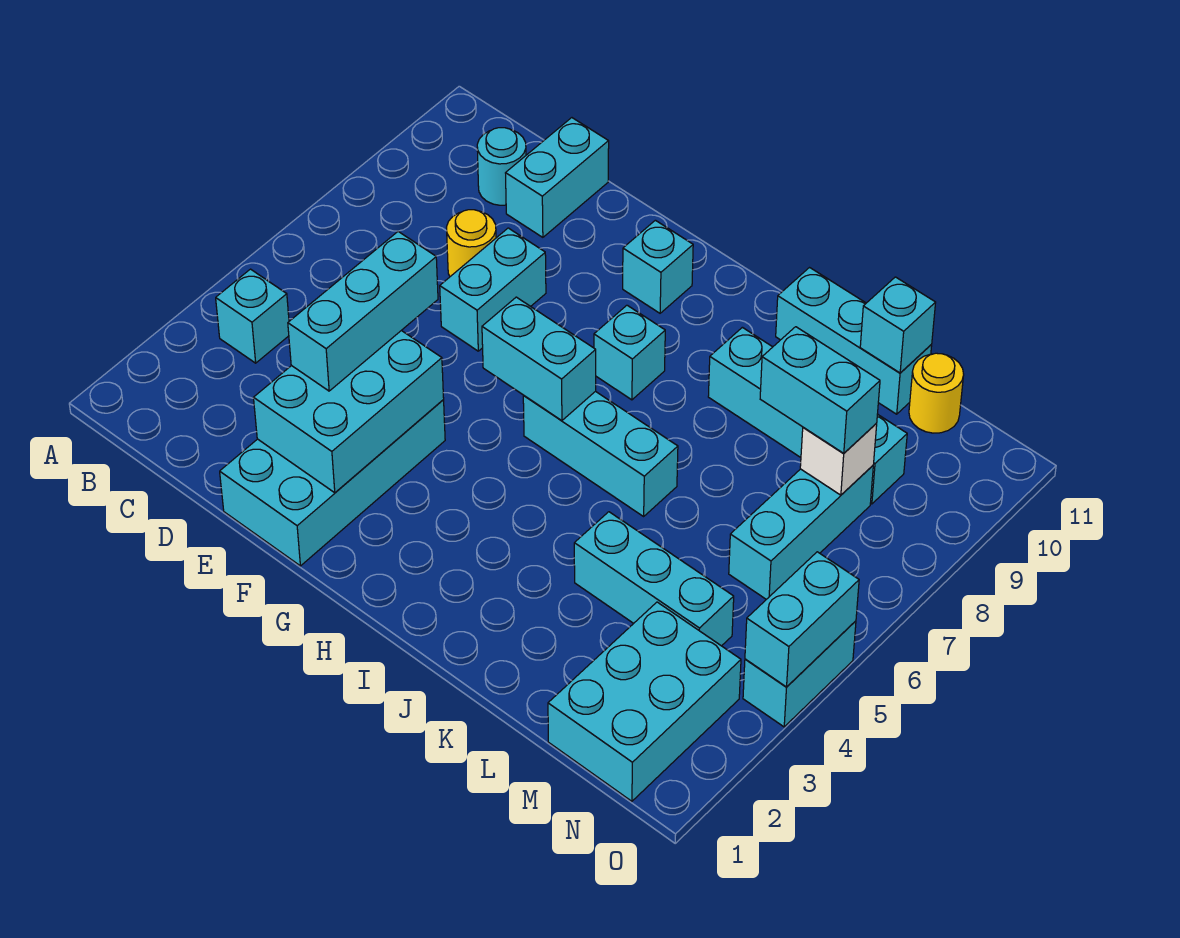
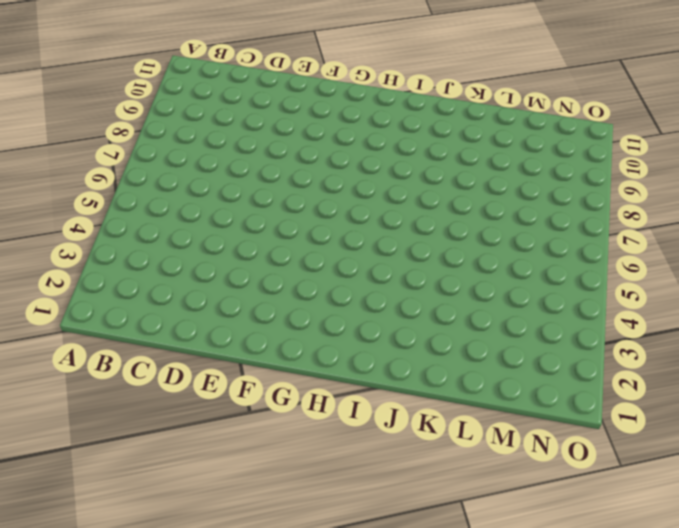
none -> cyan brick B4 level 1
none -> cyan round brick C10 level 1
none -> yellow round brick D8 level 1

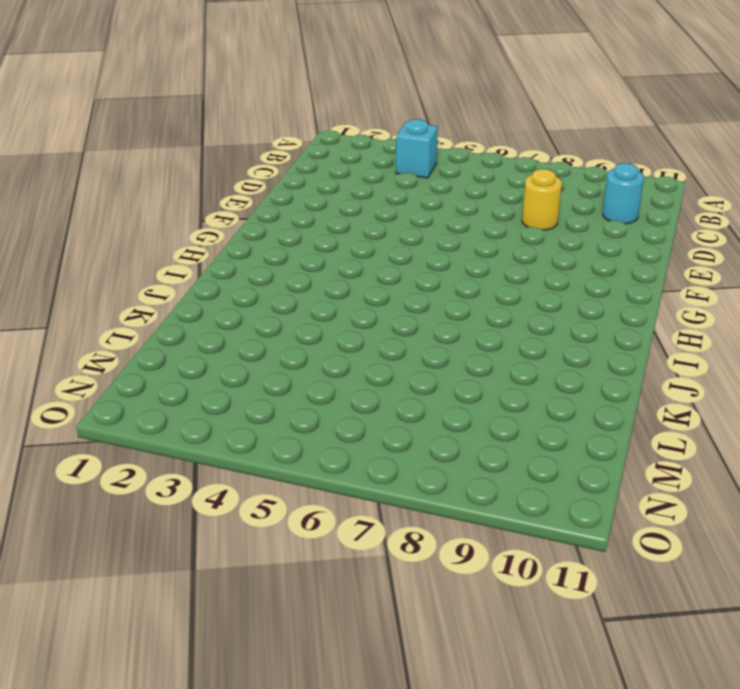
none -> cyan brick D10:D11 level 1
none -> cyan brick E1:F4 level 1
none -> cyan brick E7:E8 level 1

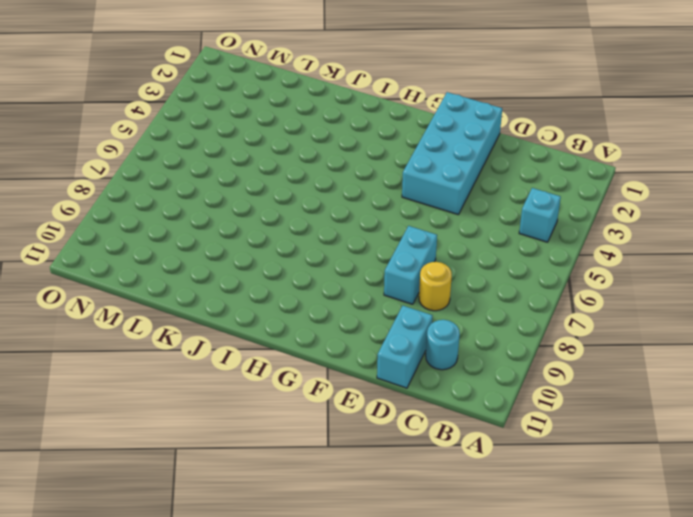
none -> cyan brick G10 level 1
none -> cyan brick H6:J6 level 1
none -> cyan brick H8 level 1

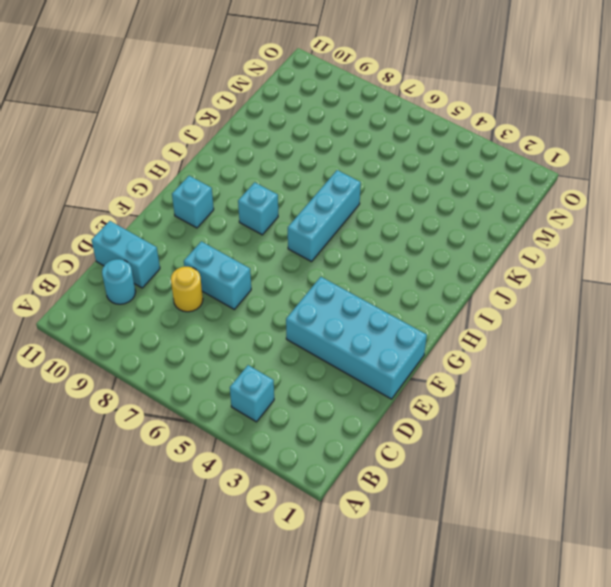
none -> cyan brick J9:M9 level 1
none -> cyan brick J11:L11 level 1
none -> cyan brick K4:M4 level 1

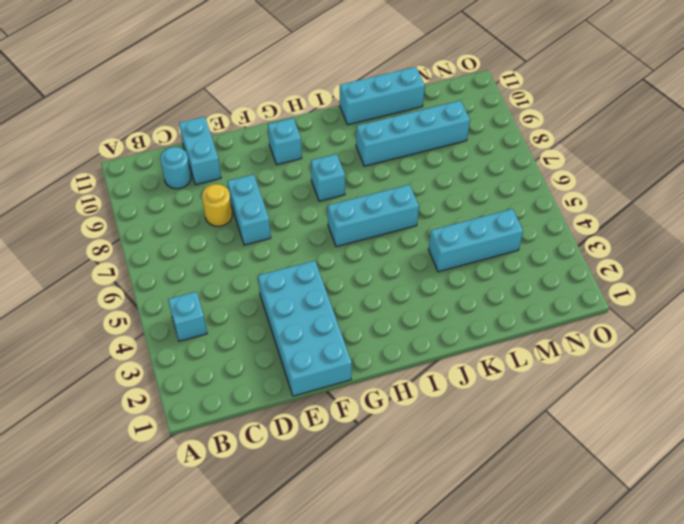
none -> cyan brick M1:N3 level 1
none -> cyan brick M6:M8 level 1
none -> yellow round brick M11 level 1

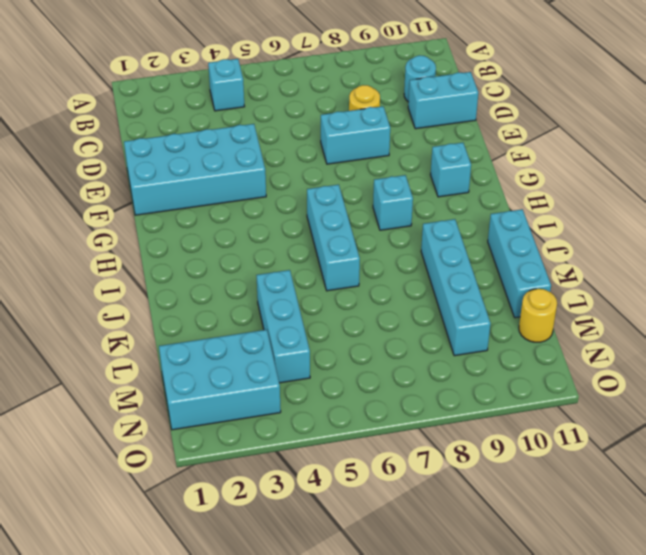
none -> cyan brick M6:M8 level 1
none -> cyan brick O4:O5 level 1
none -> cyan brick E2:F4 level 2

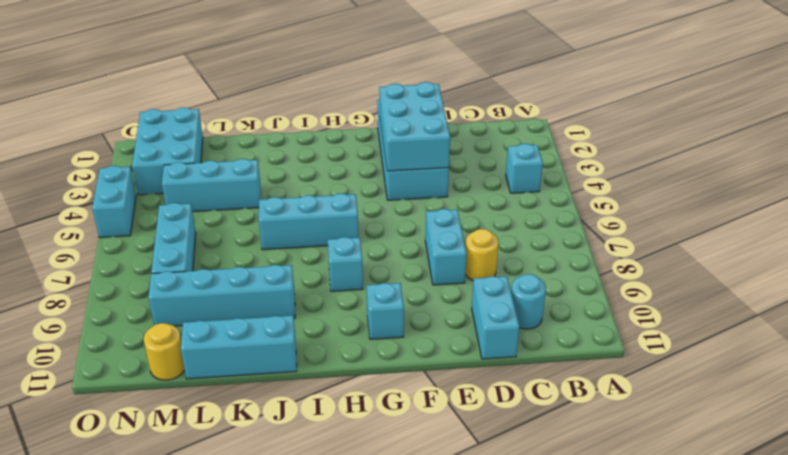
none -> cyan brick G6:H6 level 2
none -> cyan brick L11 level 2
none -> white brick M8 level 2

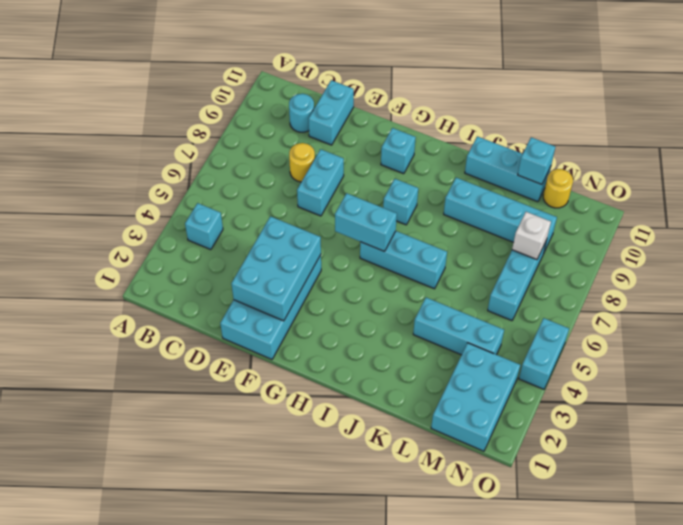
none -> cyan brick O4:O5 level 2
none -> cyan brick E3:E5 level 3
none -> cyan brick L8:M8 level 3

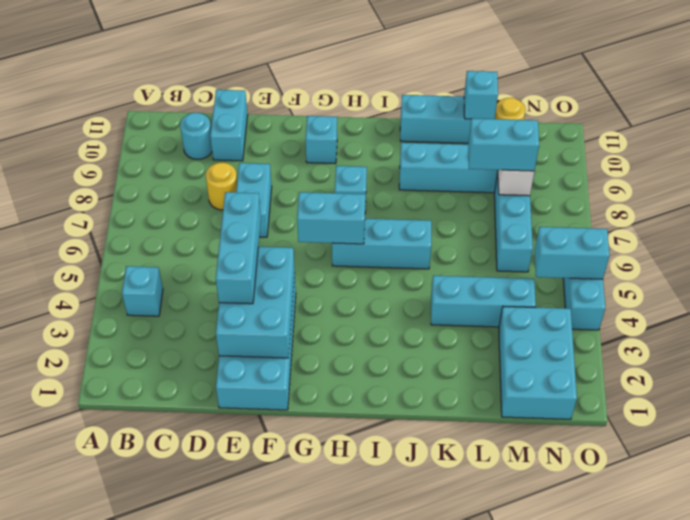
cyan brick N5:O5 level 2 -> cyan brick O4:O5 level 2

